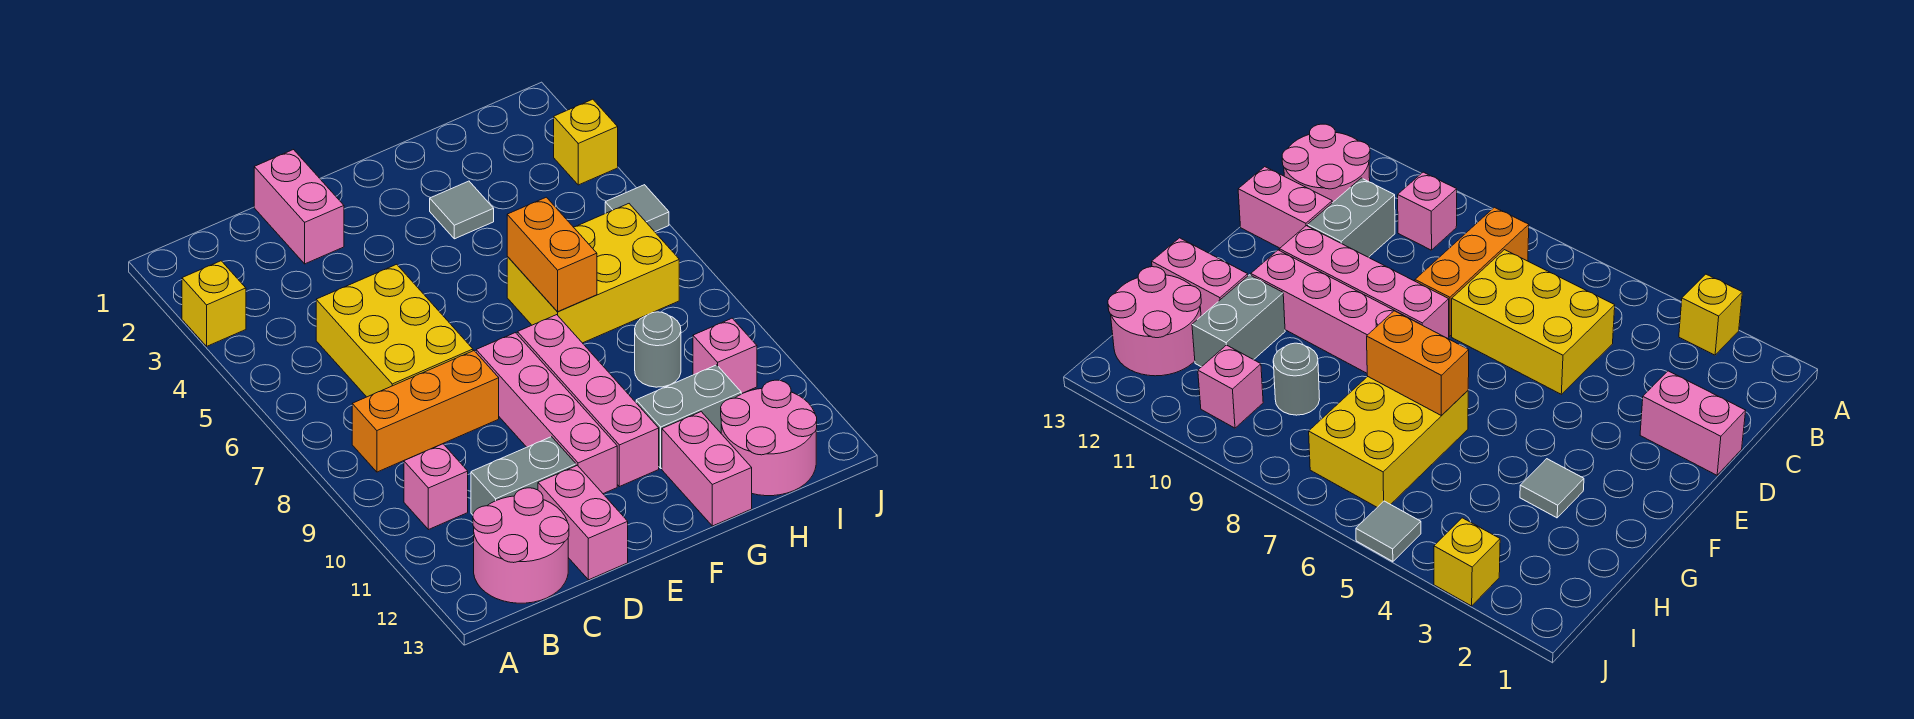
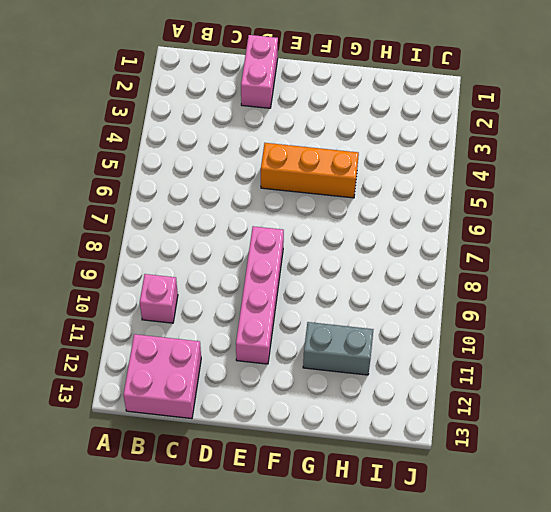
pink brick B12:C13 level 1 -> pink round brick B12:C13 level 1
orange brick E5:G5 level 1 -> orange brick B8:D8 level 1
none -> yellow brick A3 level 1
none -> yellow brick C5:D7 level 1
none -> grey brick C11:D11 level 1

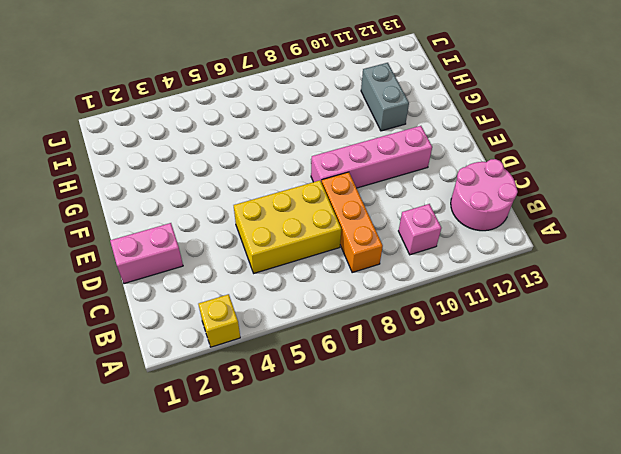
none -> grey brick C11:D11 level 1
none -> pink brick D12:D13 level 1
none -> pink brick F8:F11 level 1

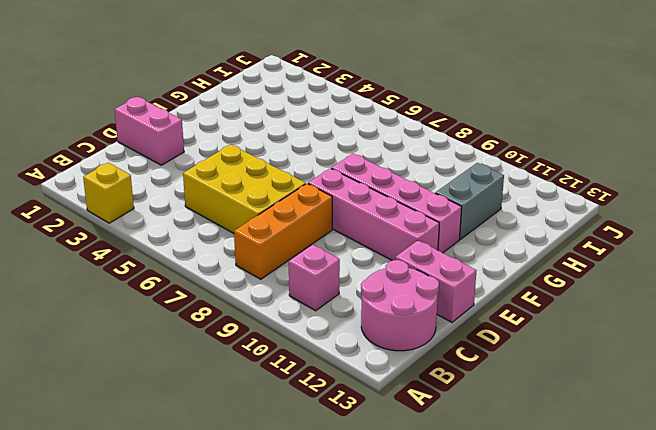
none -> grey brick C11:D11 level 1
none -> grey tile G3 level 1
none -> yellow brick G6:I7 level 1

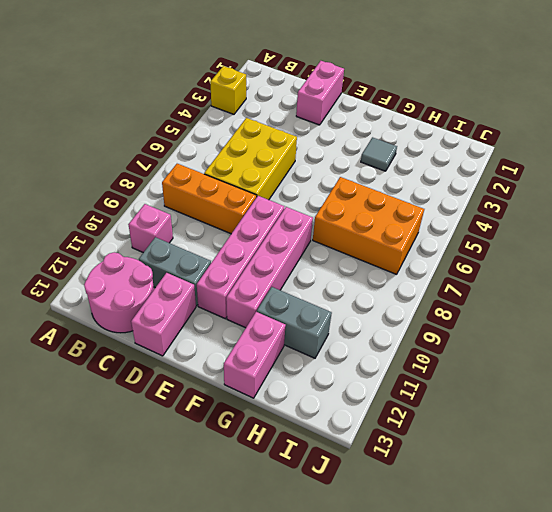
orange brick G6:I7 level 1 -> yellow brick G6:I7 level 1
none -> grey round brick H9 level 1
none -> pink round brick H12:I13 level 1
none -> pink brick I10 level 1

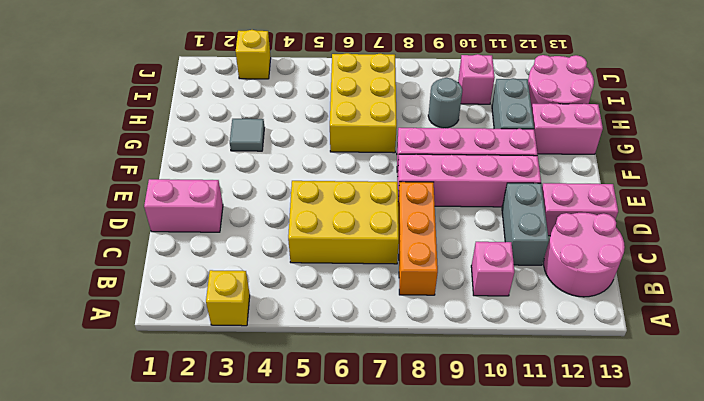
none -> grey tile J5 level 1
none -> orange brick G6:G7 level 2

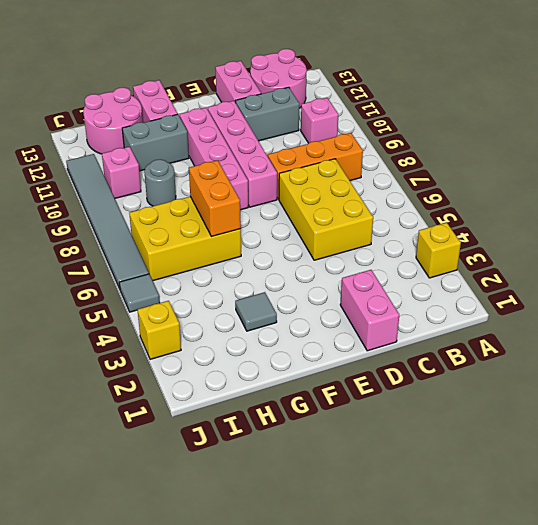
grey tile J6:J11 level 1 -> none

